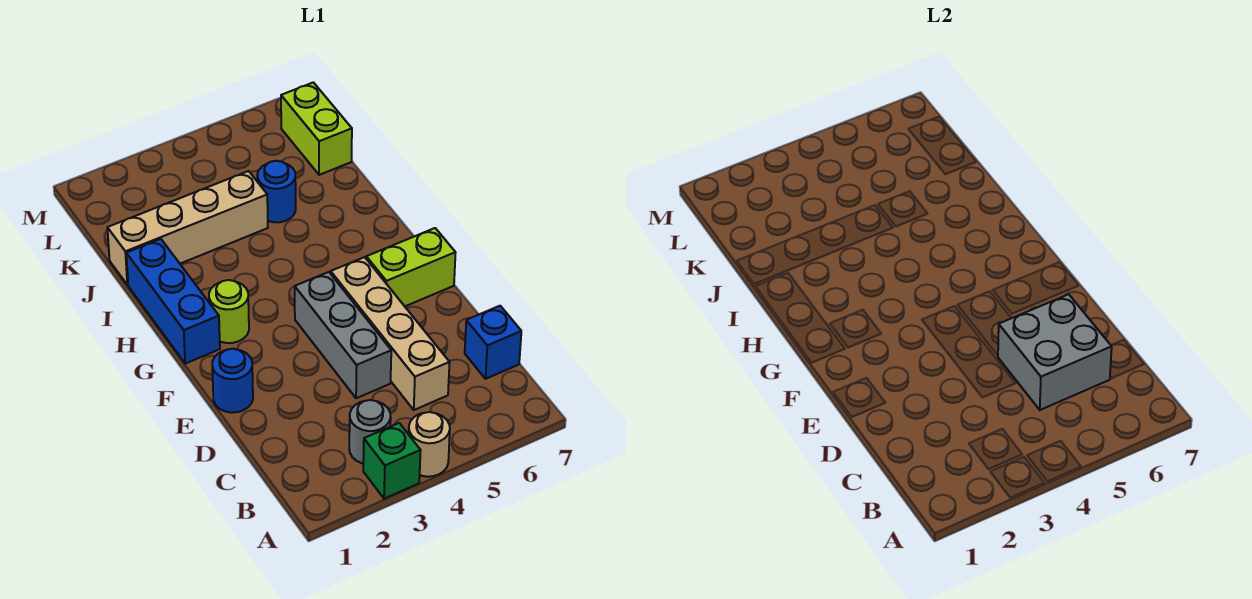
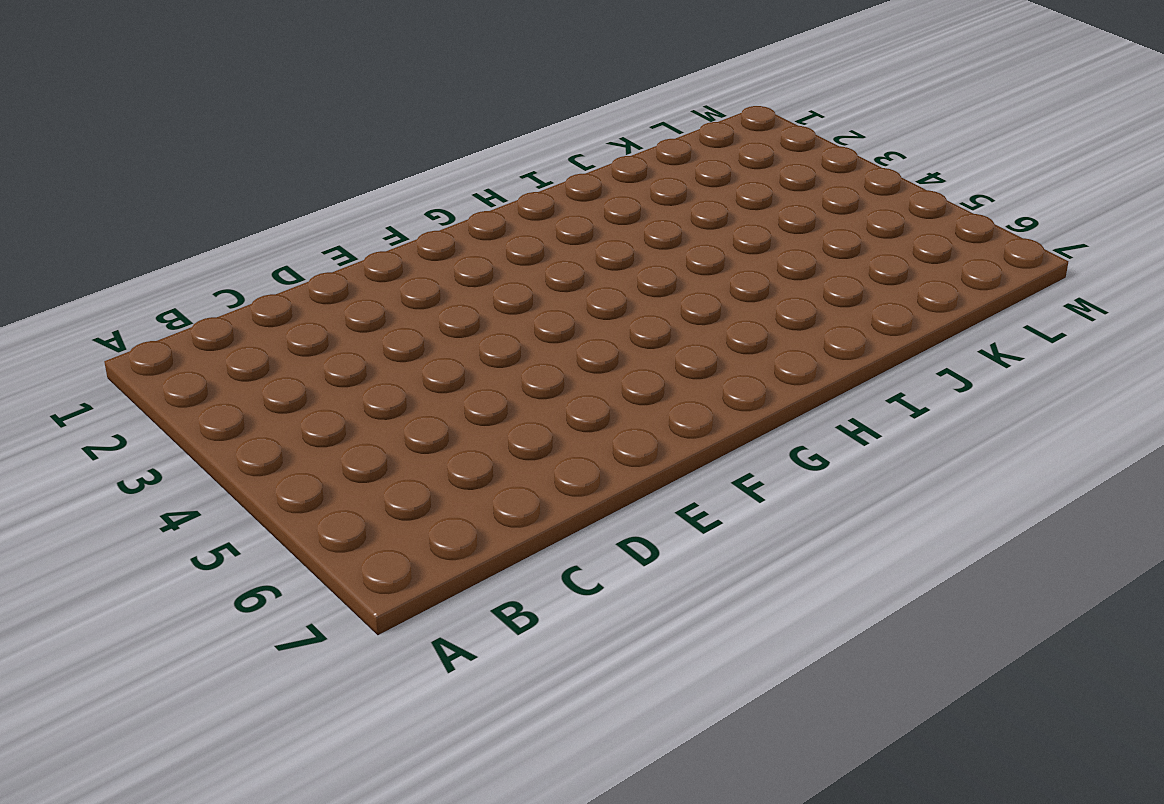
none -> green brick A3 level 1
none -> tan round brick A4 level 1
none -> grey round brick B3 level 1

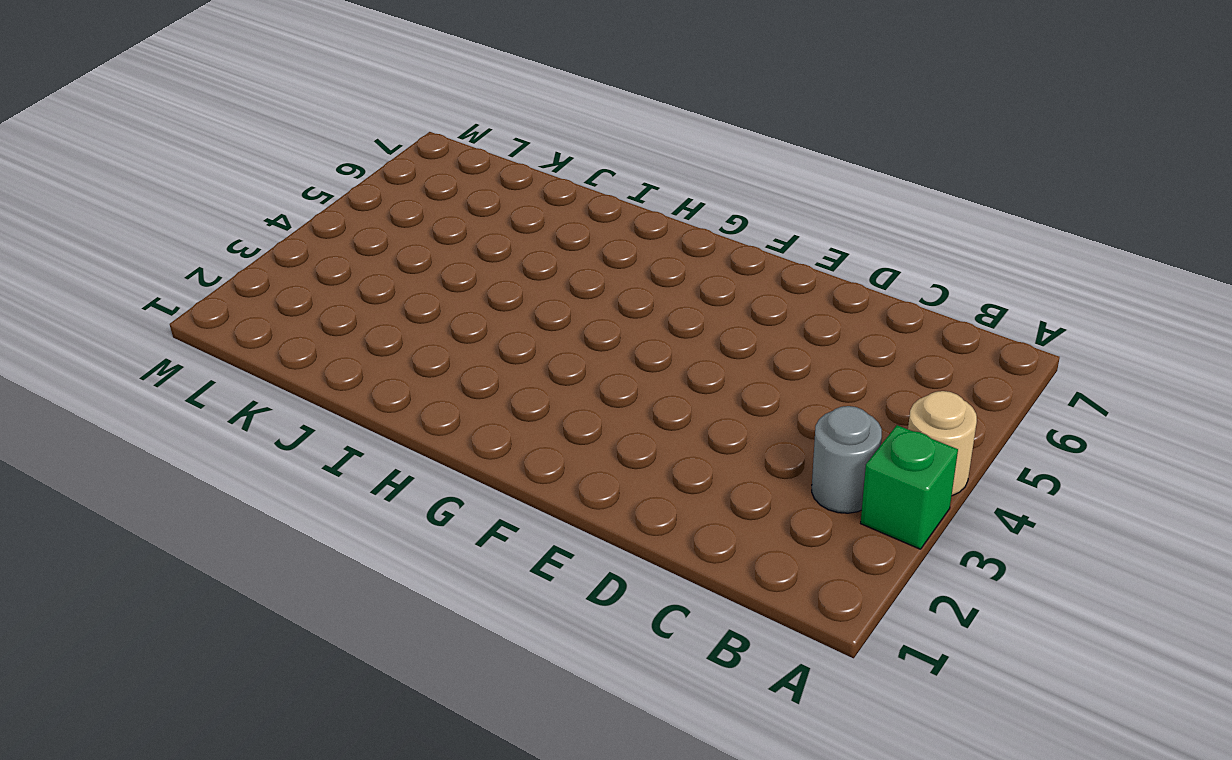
none -> tan brick C5:F5 level 1
none -> blue brick C7 level 1
none -> grey brick D4:F4 level 1

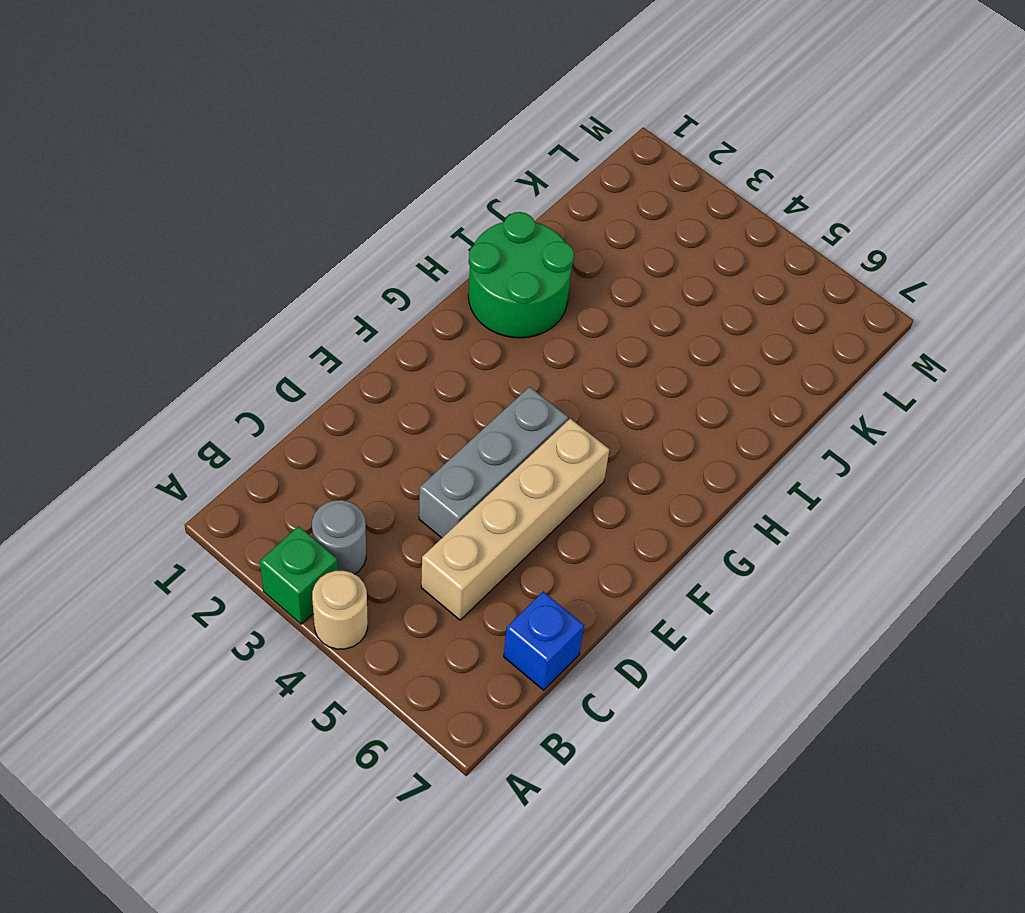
green round brick H1:I2 level 1 -> blue brick G1:I1 level 1
none -> blue round brick E1 level 1
none -> lime brick F6:F7 level 1
none -> lime round brick G2 level 1

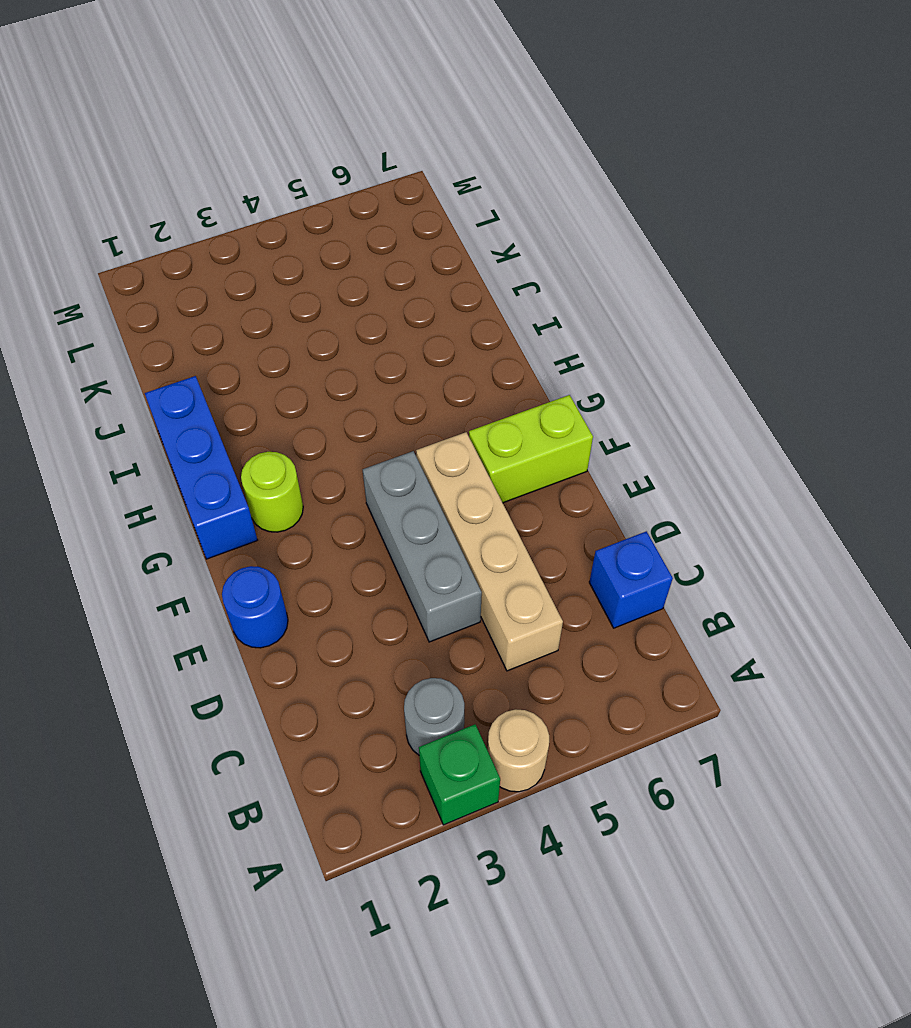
none -> tan brick J1:J4 level 1
none -> blue round brick J5 level 1
none -> lime brick K7:L7 level 1

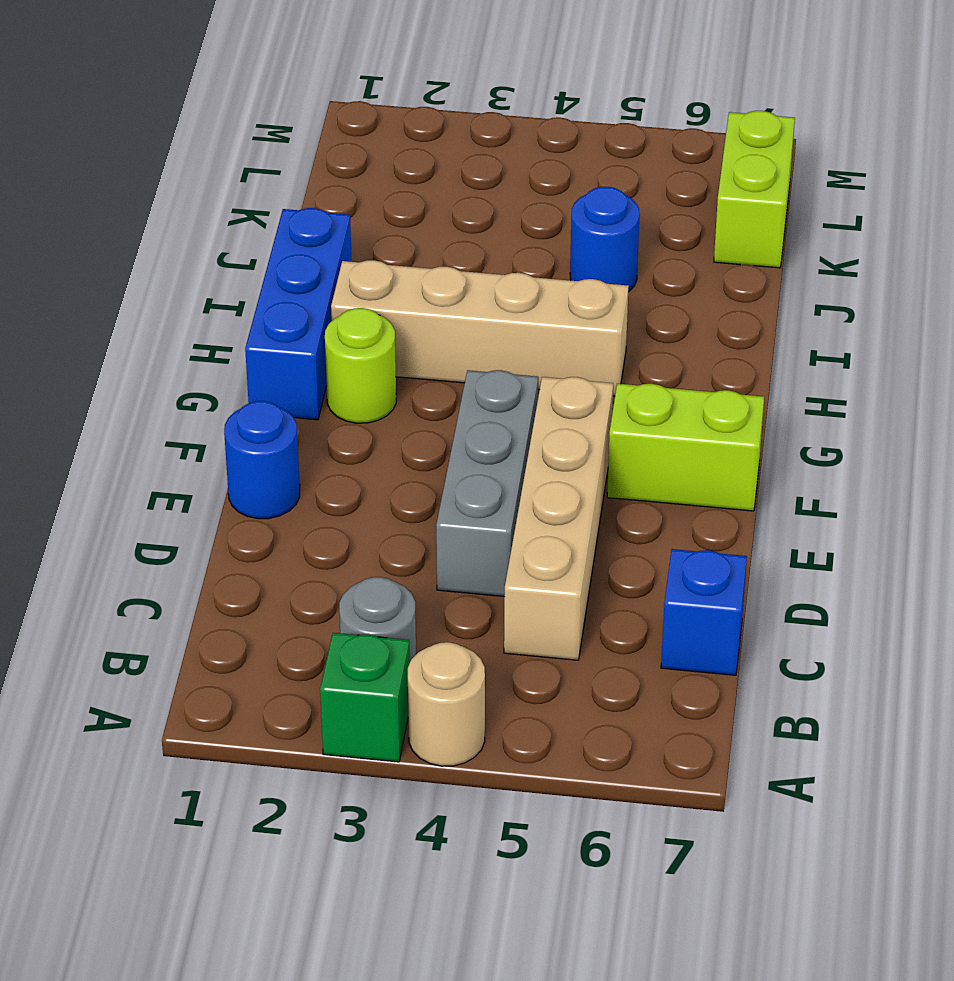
tan brick H2:H5 level 1 -> tan brick J1:J4 level 1
none -> grey brick C5:D6 level 2

